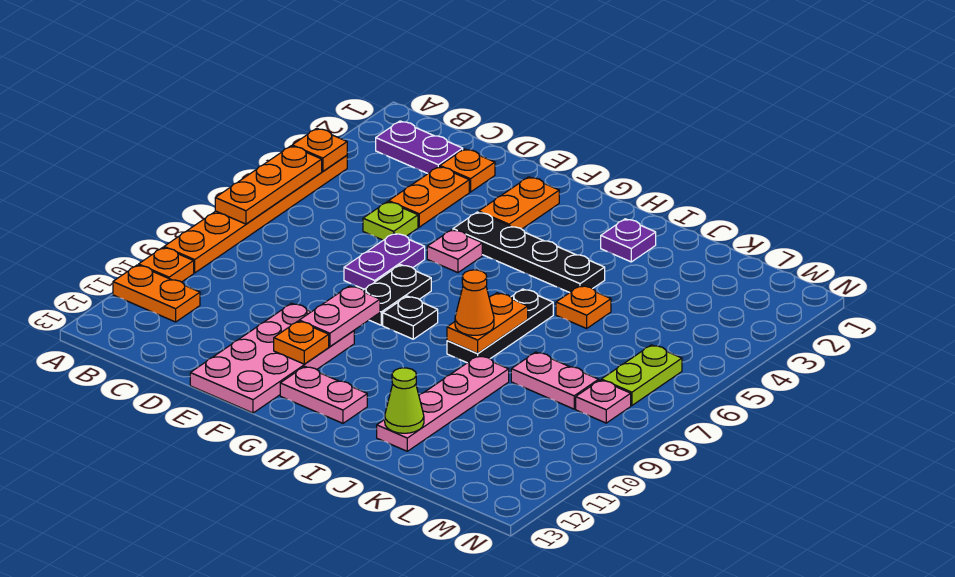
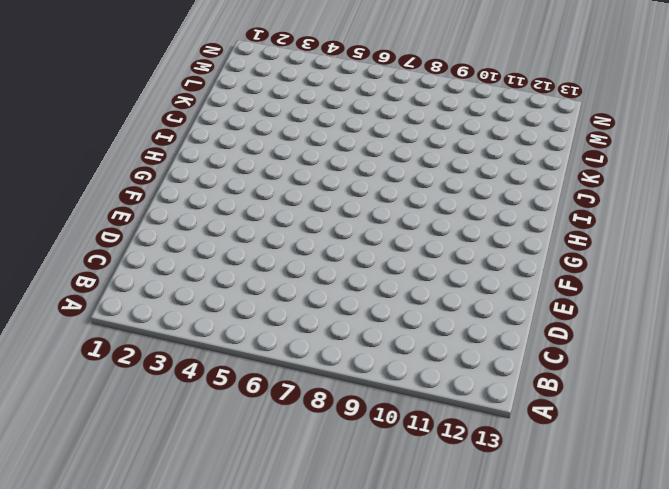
none -> orange plate A4:A9 level 1
none -> orange plate A10 level 1
none -> orange plate A11:B11 level 1

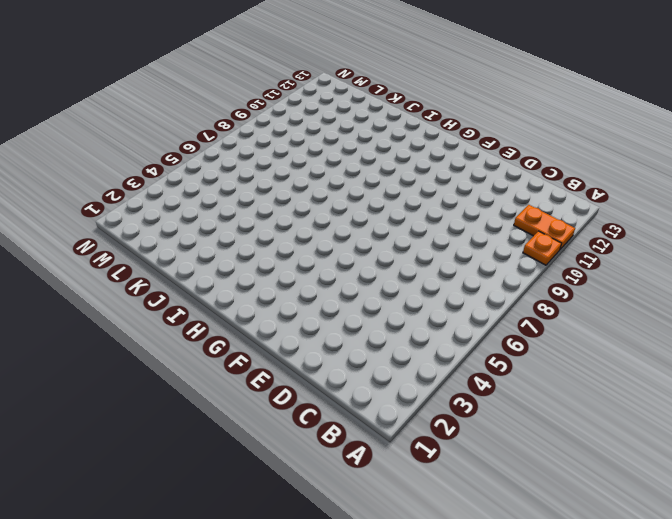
none -> orange plate A4:A9 level 1
none -> purple plate B2:C2 level 1
none -> orange plate D2 level 1

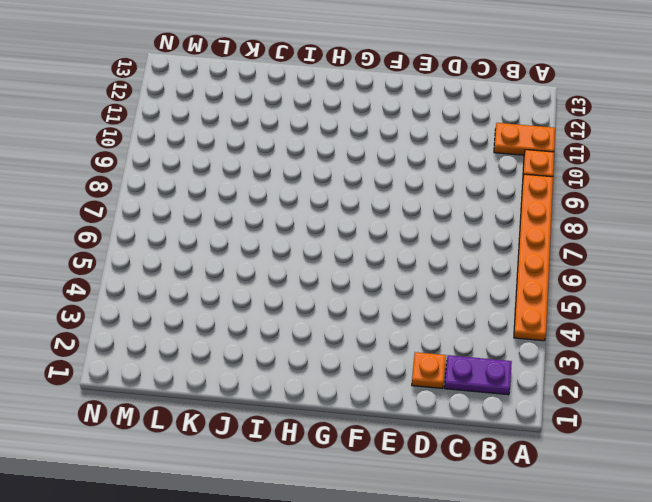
none -> orange plate D3:D4 level 1
none -> lime plate D5 level 1
none -> purple plate E6:E7 level 1

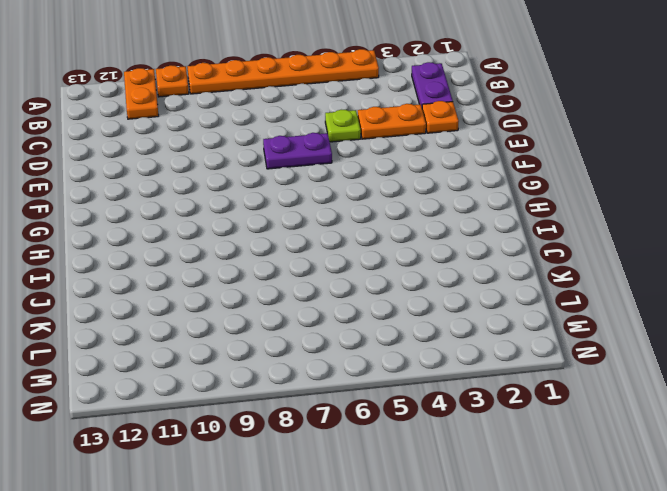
none -> pink plate E10:F13 level 1
none -> orange plate F2:F3 level 1
none -> black plate F4:I4 level 1

